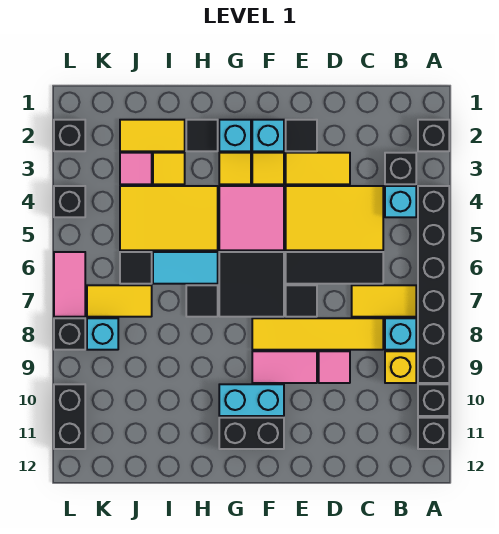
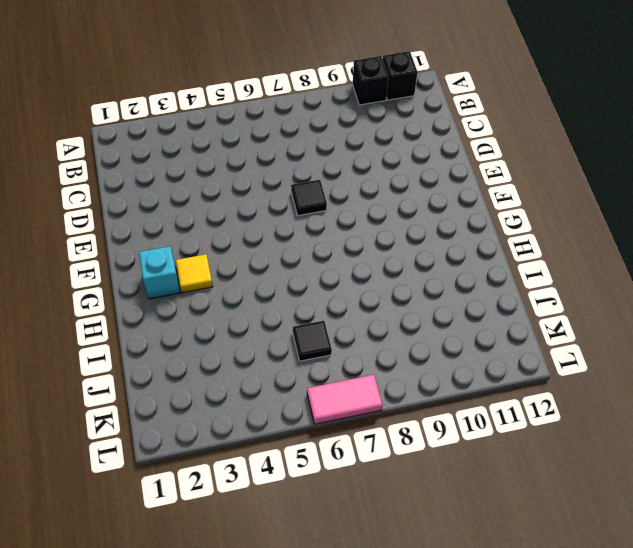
none -> black brick A2 level 1
none -> black brick A4:A9 level 1
none -> black brick B3 level 1
none -> cyan brick B4 level 1

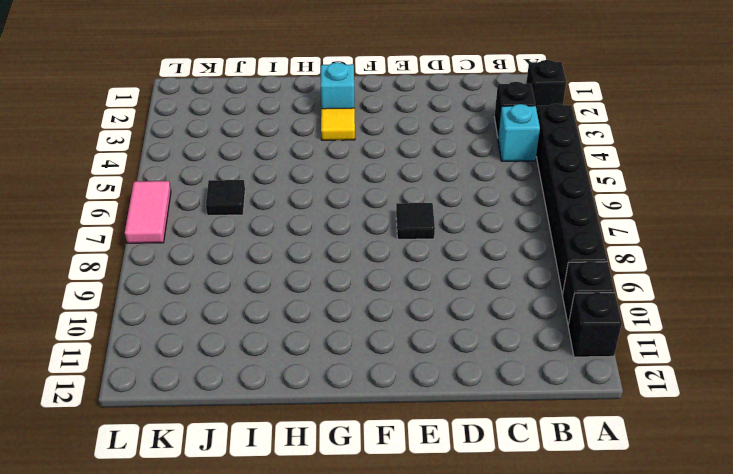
none -> yellow tile B7:C7 level 1
none -> cyan brick B8 level 1
none -> yellow brick B9 level 1
none -> yellow tile C4:E5 level 1

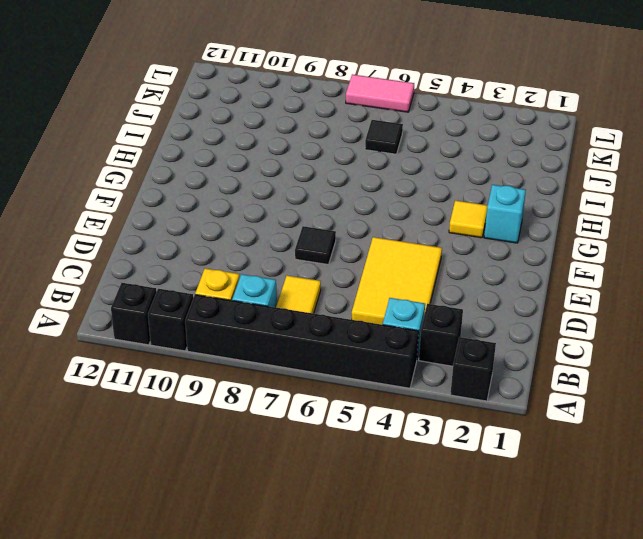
none -> black tile C6:E6 level 1
none -> yellow tile C8:F8 level 1
none -> yellow tile D3:E3 level 1
none -> pink tile D9 level 1

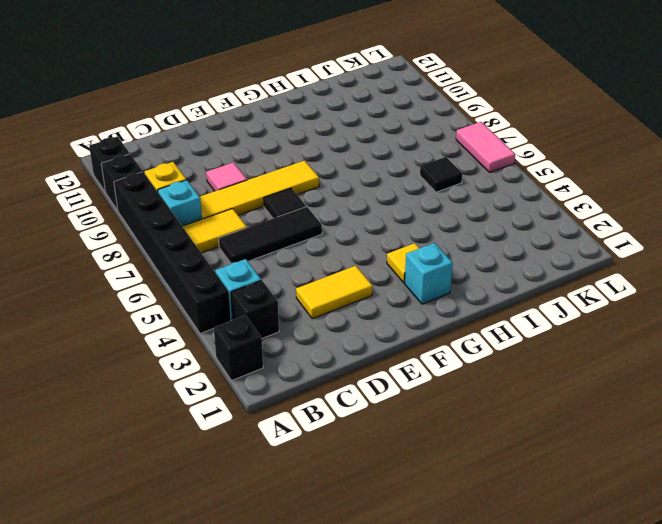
none -> yellow tile C4:E5 level 1
none -> black tile E2 level 1
none -> pink tile E9:F9 level 1
none -> cyan brick F2 level 1

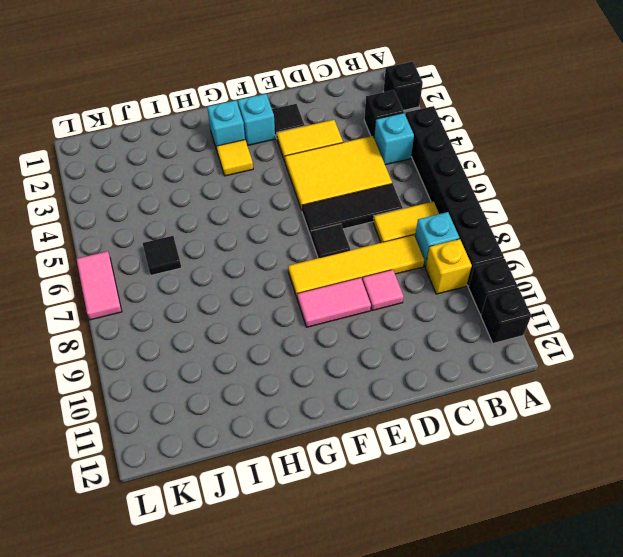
none -> yellow tile F3 level 1
none -> pink tile F4:G5 level 1
none -> black tile F6:G7 level 1
none -> cyan brick F10:G10 level 1

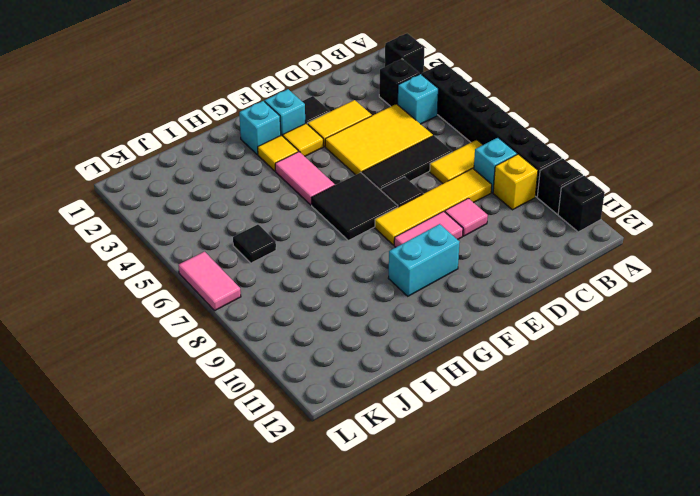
pink tile G4:G5 level 1 -> pink tile F4:G5 level 1
none -> black brick F11:G11 level 1
none -> black tile H2 level 1
none -> yellow tile H4:J5 level 1
none -> cyan tile H6:I6 level 1

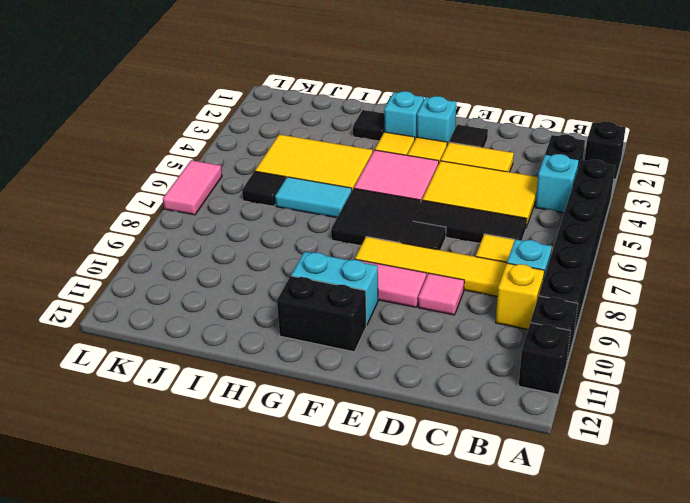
none -> black tile H7 level 1
none -> yellow tile I2:J2 level 1
none -> yellow tile I3 level 1
none -> pink tile J3 level 1

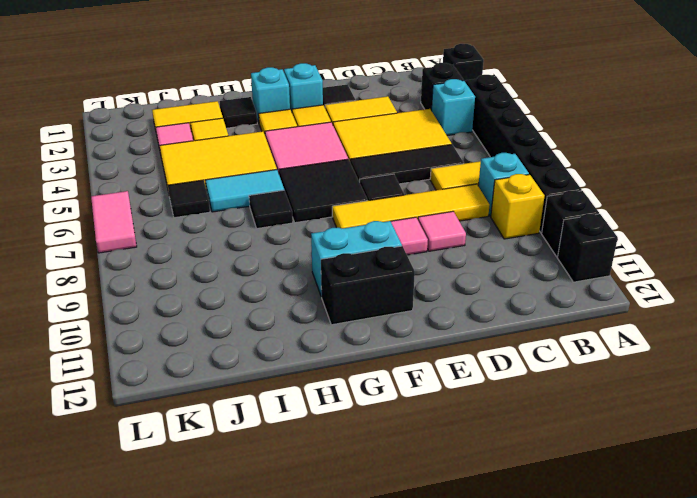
none -> yellow tile J7:K7 level 1
none -> cyan brick K8 level 1
none -> black brick L2 level 1
none -> black brick L4 level 1

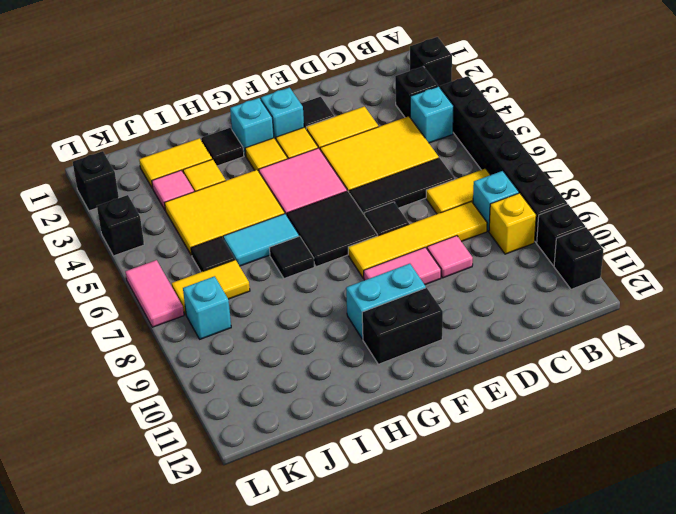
none -> black brick L8 level 1
none -> black brick L10:L11 level 1

